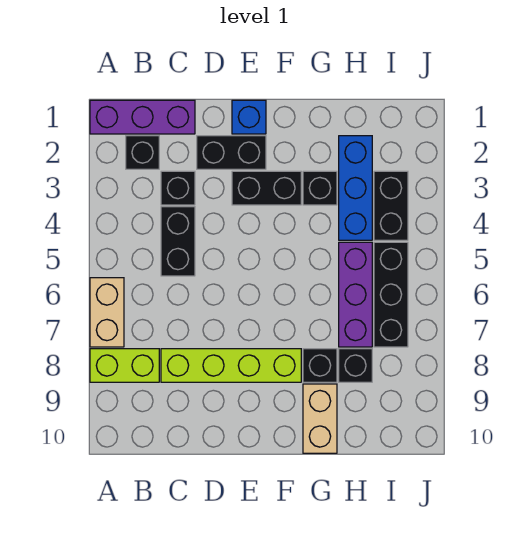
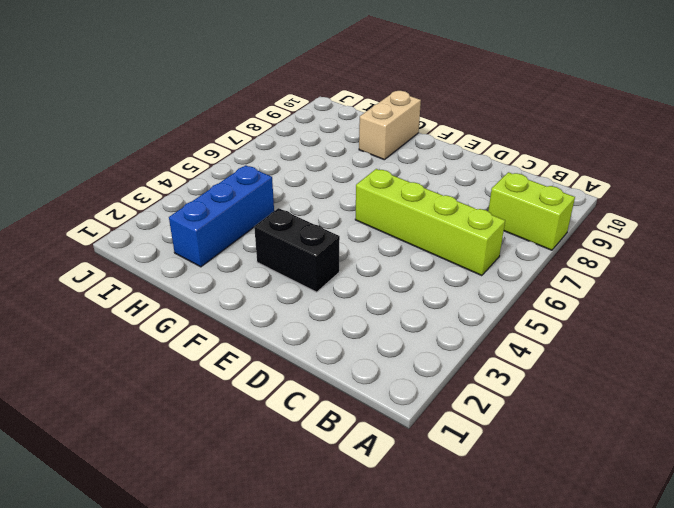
lime brick B6:E6 level 1 -> lime brick C8:F8 level 1
none -> purple brick A1:C1 level 1
none -> tan brick A6:A7 level 1
none -> black brick B2 level 1

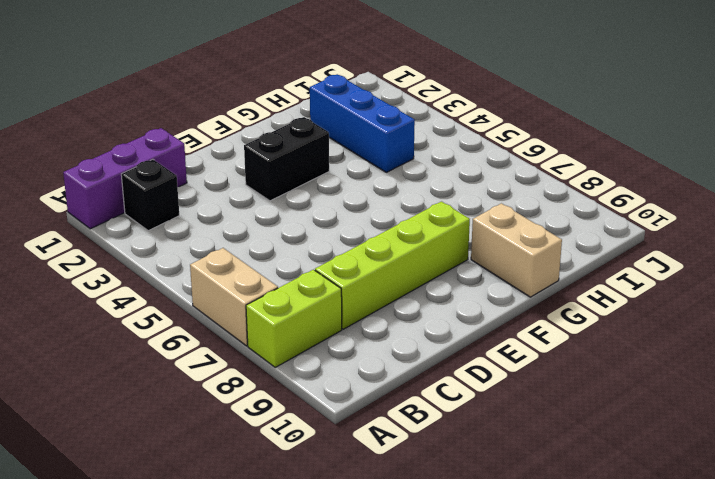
none -> black brick C3 level 1
none -> black brick C4:C5 level 1
none -> black brick D2:E2 level 1

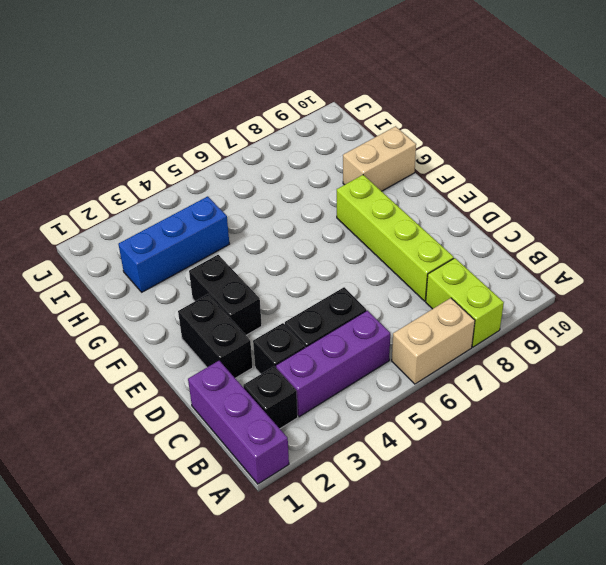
purple brick B3:B5 level 1 -> purple brick H5:H7 level 1
none -> blue brick E1 level 1
none -> black brick G3 level 1
none -> black brick G8 level 1

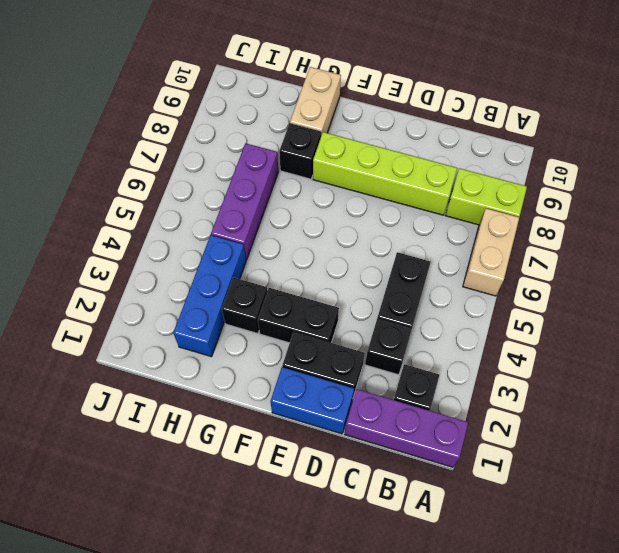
blue brick D1:E1 level 1 -> blue brick E1 level 1
none -> black brick H8 level 1
none -> black brick I3:I4 level 1
none -> black brick I5:I7 level 1

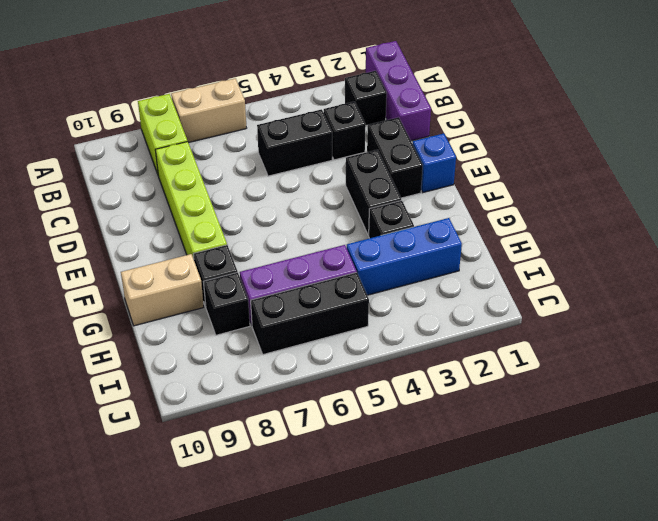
none -> black brick I3:I4 level 1

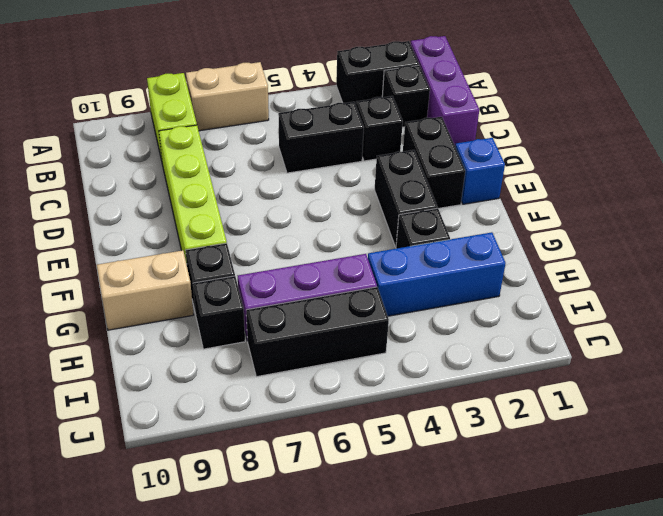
black brick A2:A3 level 1 -> black brick I3:I4 level 1

